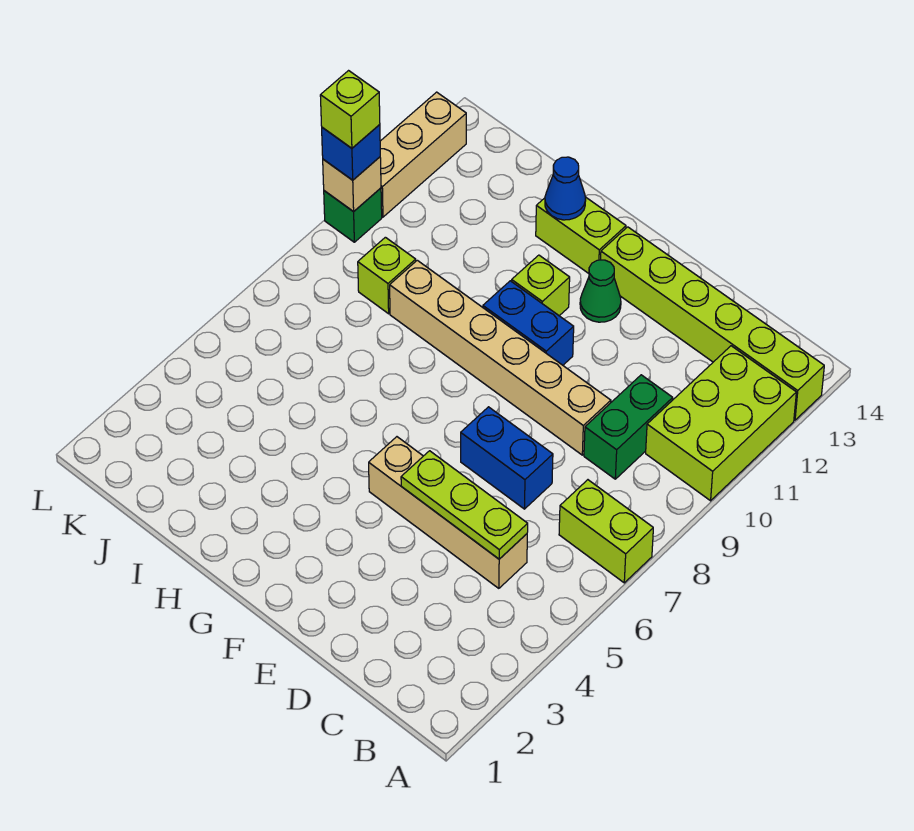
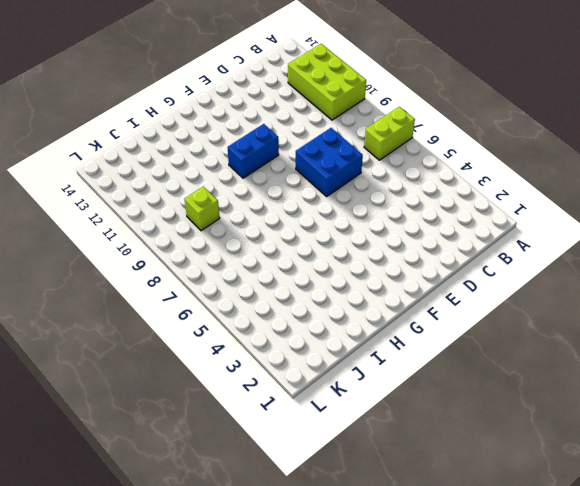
blue brick D7:E8 level 1 -> blue brick D7:E7 level 1
none -> lime brick A13:F13 level 1
none -> tan brick C5:F5 level 1
none -> green brick C9:C10 level 1

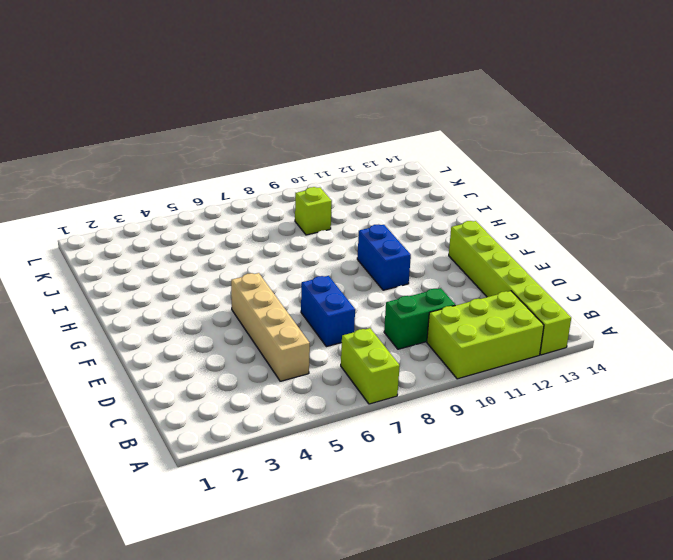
none -> tan brick D9:I9 level 1
none -> green cone F12 level 1
none -> lime brick G11 level 1

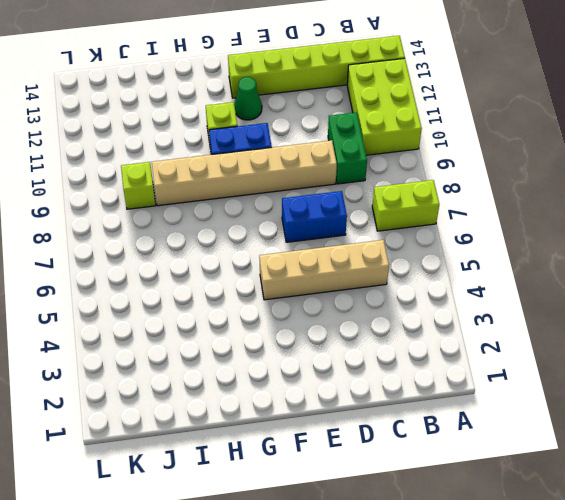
none -> lime brick G13:H13 level 1
none -> green brick L10 level 1
none -> tan brick L11:L13 level 1

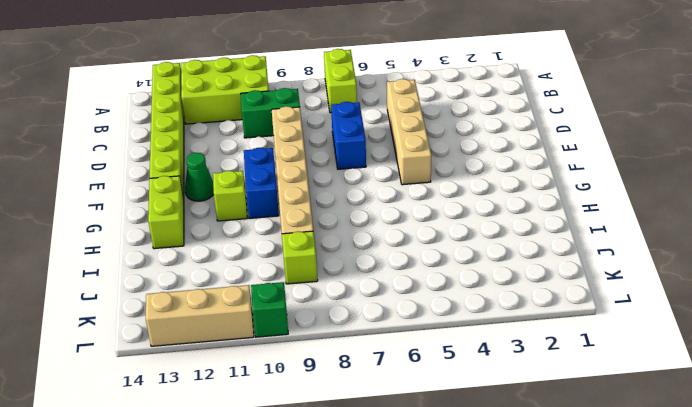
none -> lime plate C5:E5 level 2
none -> blue cone H13 level 2
none -> tan brick L10 level 2

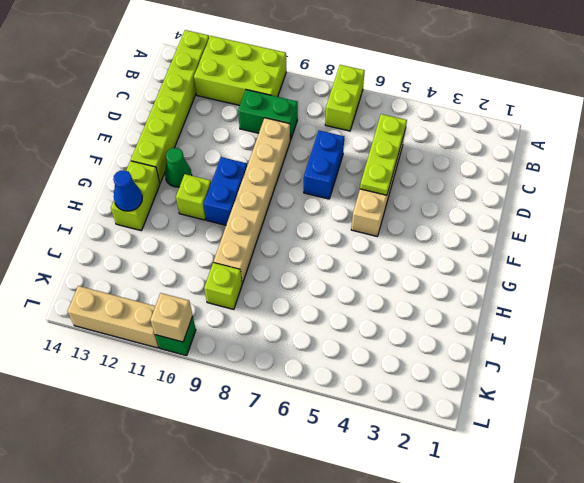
none -> blue brick L10 level 3
none -> lime brick L10 level 4

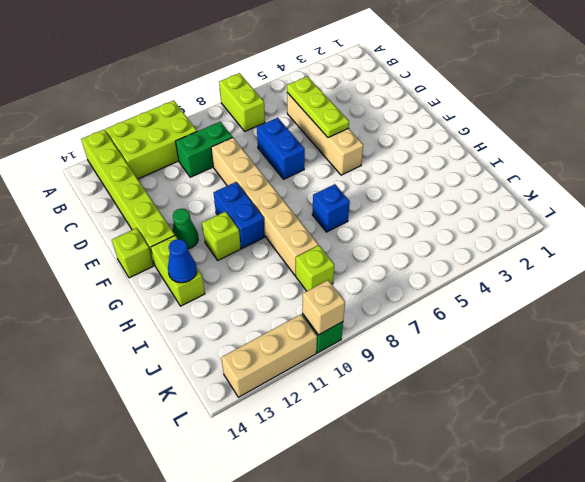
lime brick F14 level 1 -> lime brick L10 level 4
blue brick H7 level 1 -> blue brick L10 level 3

